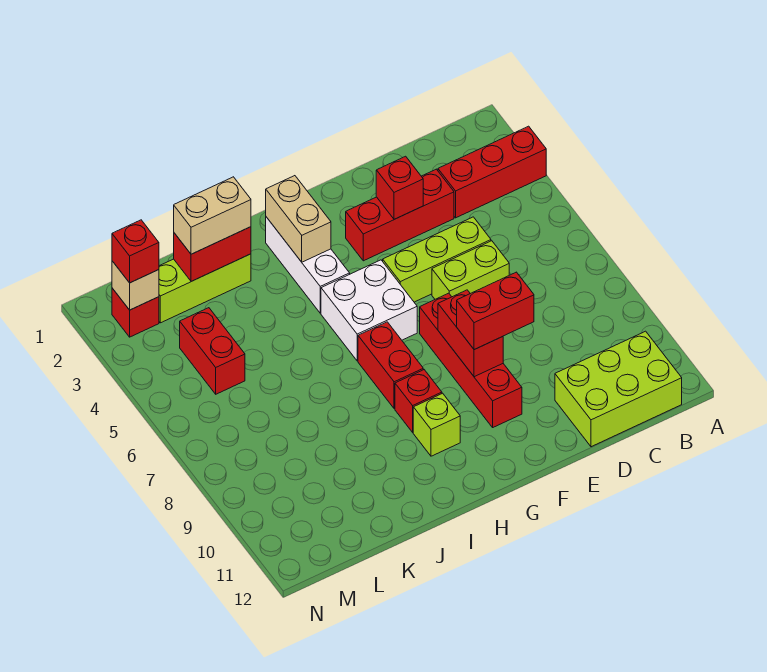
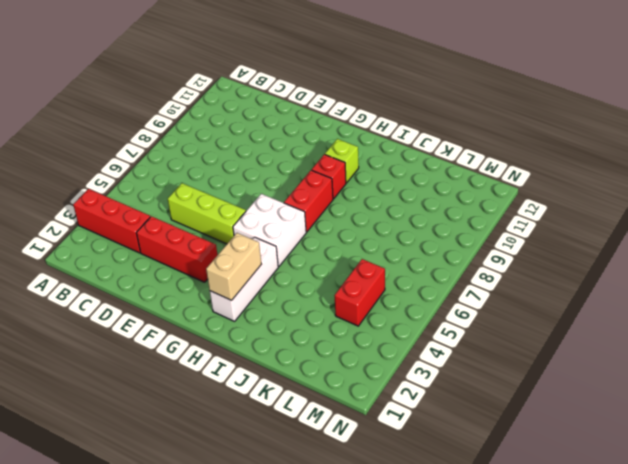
none -> lime brick B11:D12 level 1
none -> lime brick D6:E6 level 1
none -> red brick F7:F10 level 1

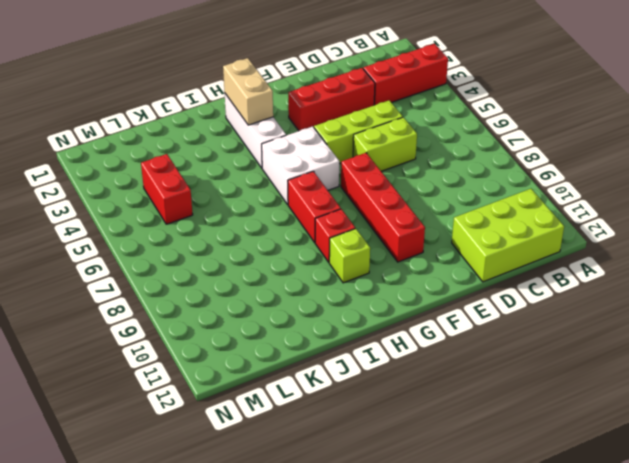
none -> lime brick J2:L2 level 1
none -> red brick M2 level 1
none -> red brick E3 level 2

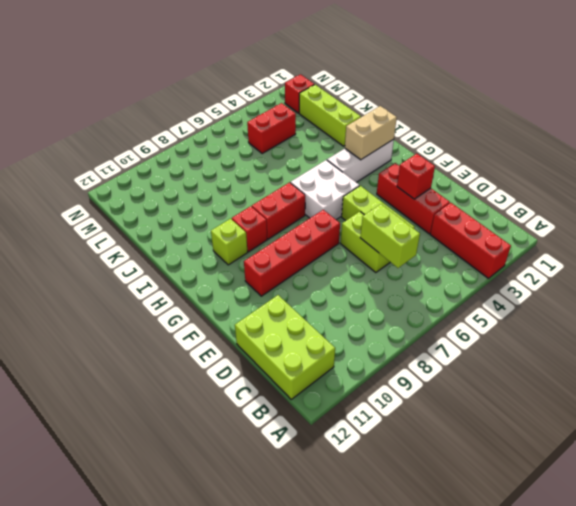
lime brick C6:D6 level 2 -> none
none -> red brick F8:F9 level 2
none -> red brick J2:K2 level 2
none -> tan brick M2 level 2

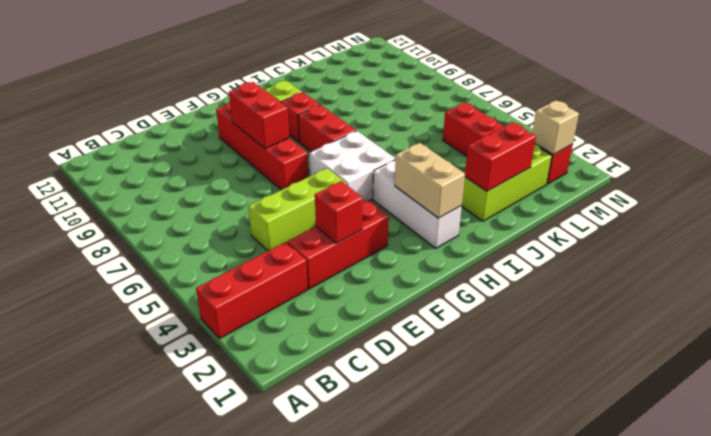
none -> lime brick B11:D12 level 1
none -> lime brick D6:E6 level 1
none -> red brick E9:F9 level 3

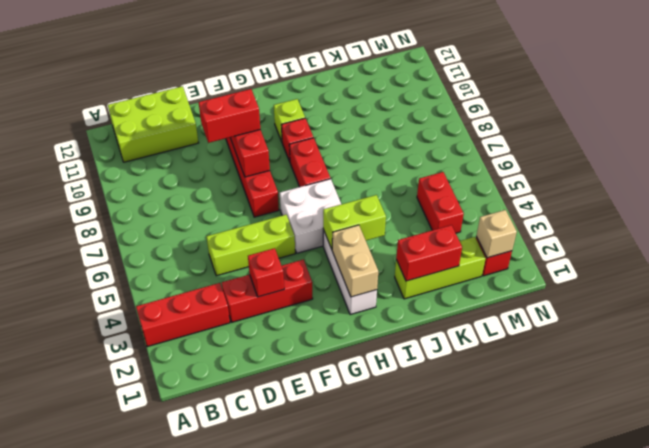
lime brick H4:I4 level 2 -> lime brick D6:E6 level 1
none -> tan brick J2:K2 level 3
none -> red brick M2 level 3

